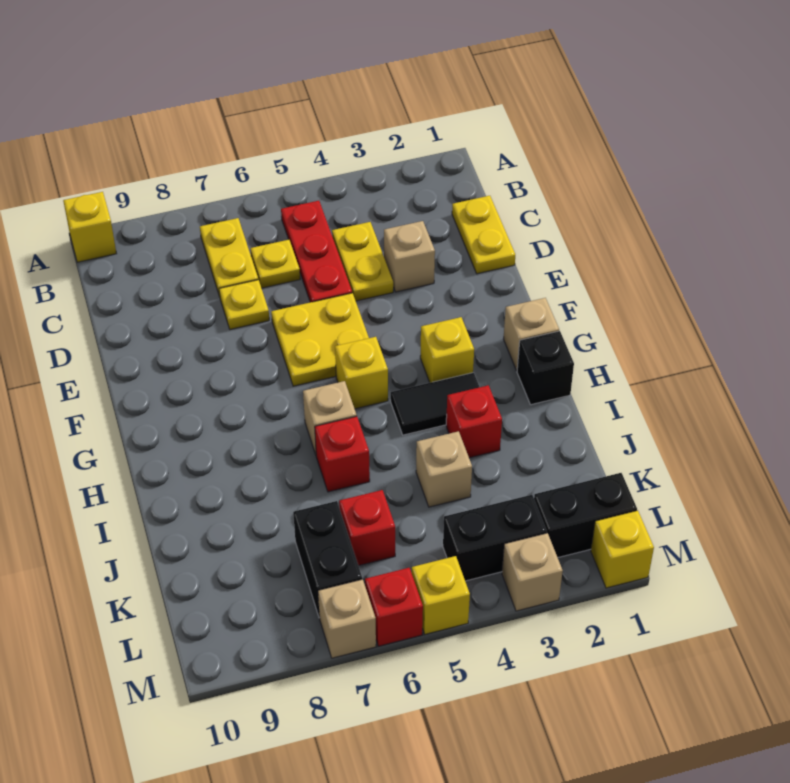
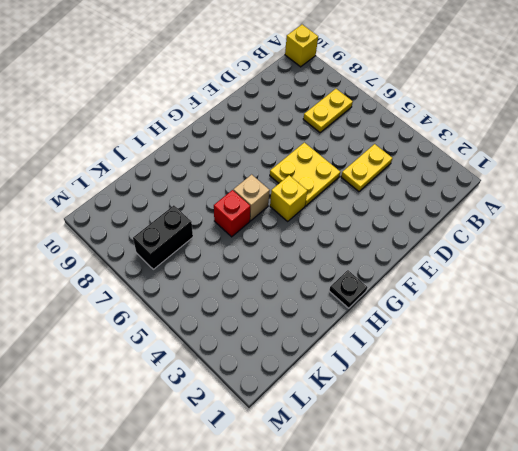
black plate H1 level 1 -> black brick H1 level 1
none -> red plate B5:D5 level 1
none -> yellow plate C1:D1 level 1
none -> yellow plate C6 level 1

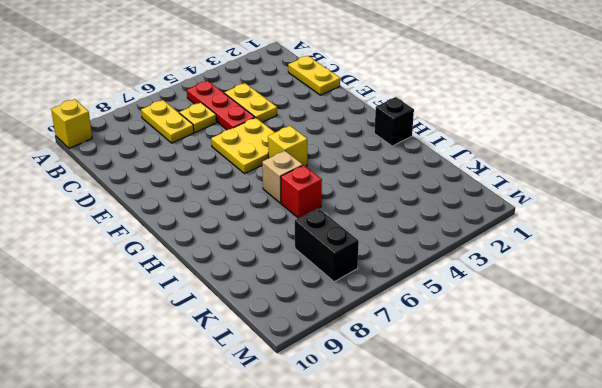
none -> tan brick D3 level 1
none -> yellow plate D7 level 1
none -> tan brick G1 level 1

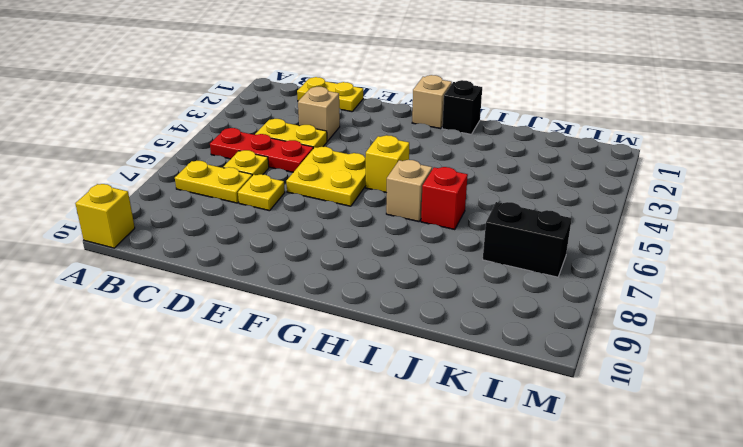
none -> yellow brick G3 level 1
none -> black tile H3:H4 level 1
none -> red brick I3 level 1

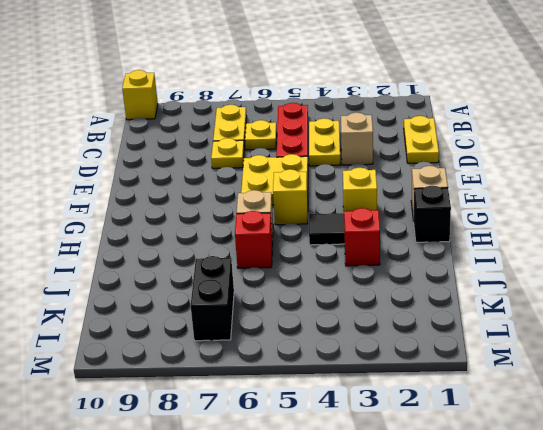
none -> tan brick J4 level 1
none -> red brick K6 level 1
none -> black brick L1:L2 level 1

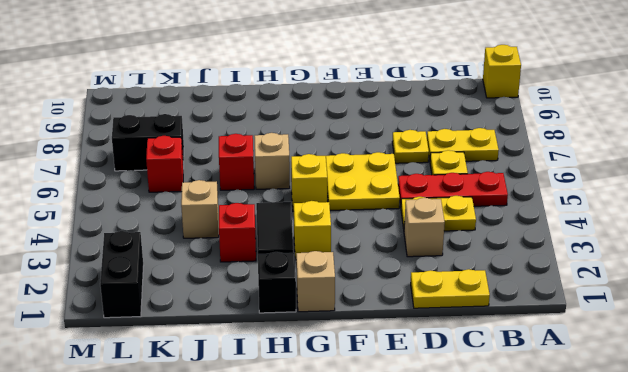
none -> black brick L3:L4 level 1
none -> yellow brick M1 level 1
none -> tan brick M3 level 1

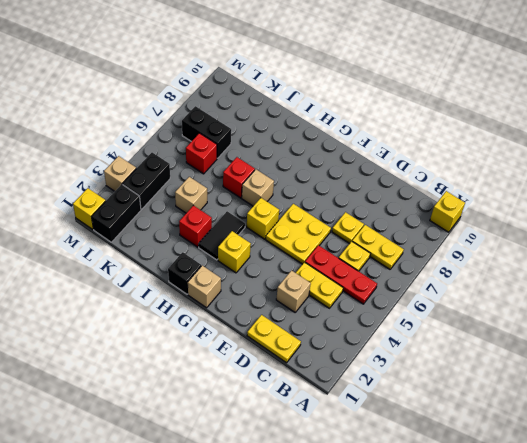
none -> yellow brick M5 level 1
none -> red brick M6 level 1
none -> tan brick M7 level 1

